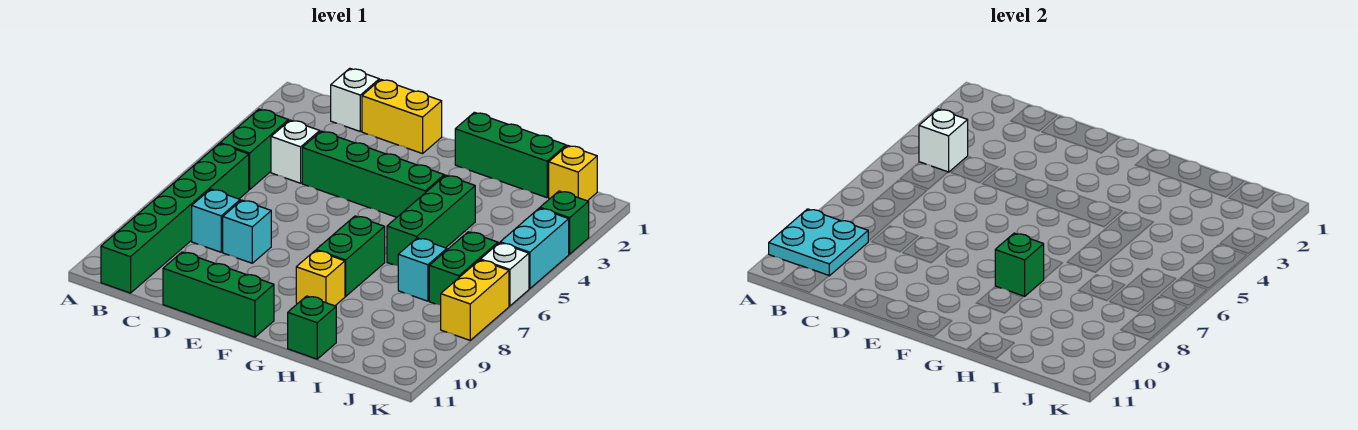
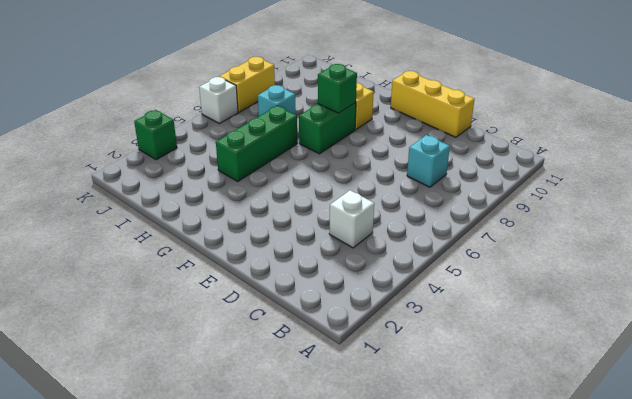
yellow brick D11:F11 level 1 -> green brick D11:F11 level 1
none -> green brick B4:B5 level 1
none -> green brick B6:B11 level 1
none -> white brick C1 level 1

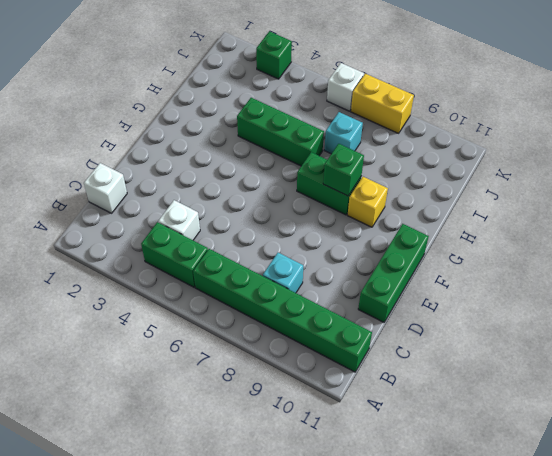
none -> yellow brick D1:E1 level 1
none -> green brick D4:G4 level 1
none -> cyan brick D8 level 1

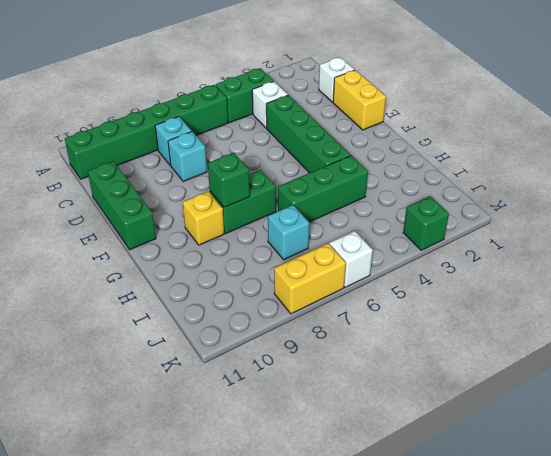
none -> green brick G1:I1 level 1
none -> green brick H11 level 1
none -> yellow brick J1 level 1

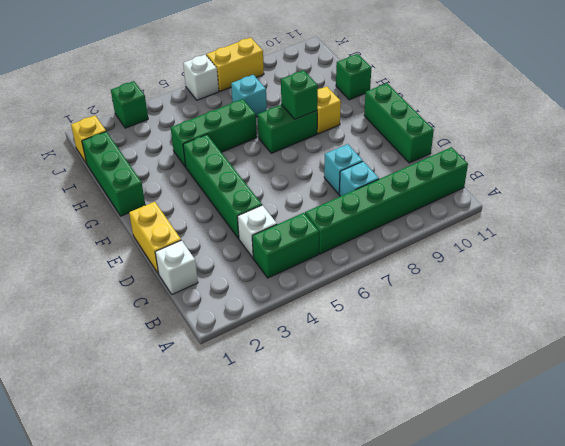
none -> green brick J6:J7 level 1
none -> cyan brick K4:K5 level 1
none -> cyan plate A9:B10 level 2

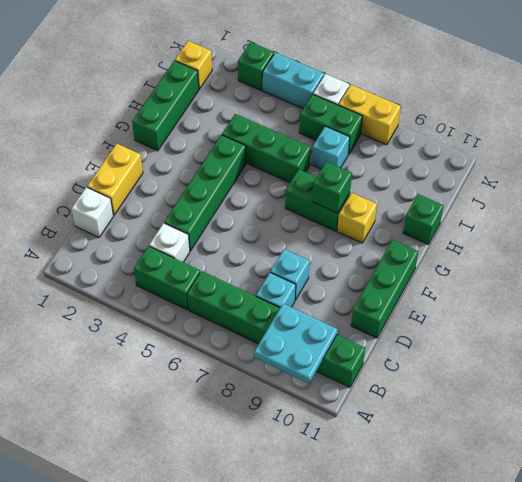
none -> white brick B4 level 2

